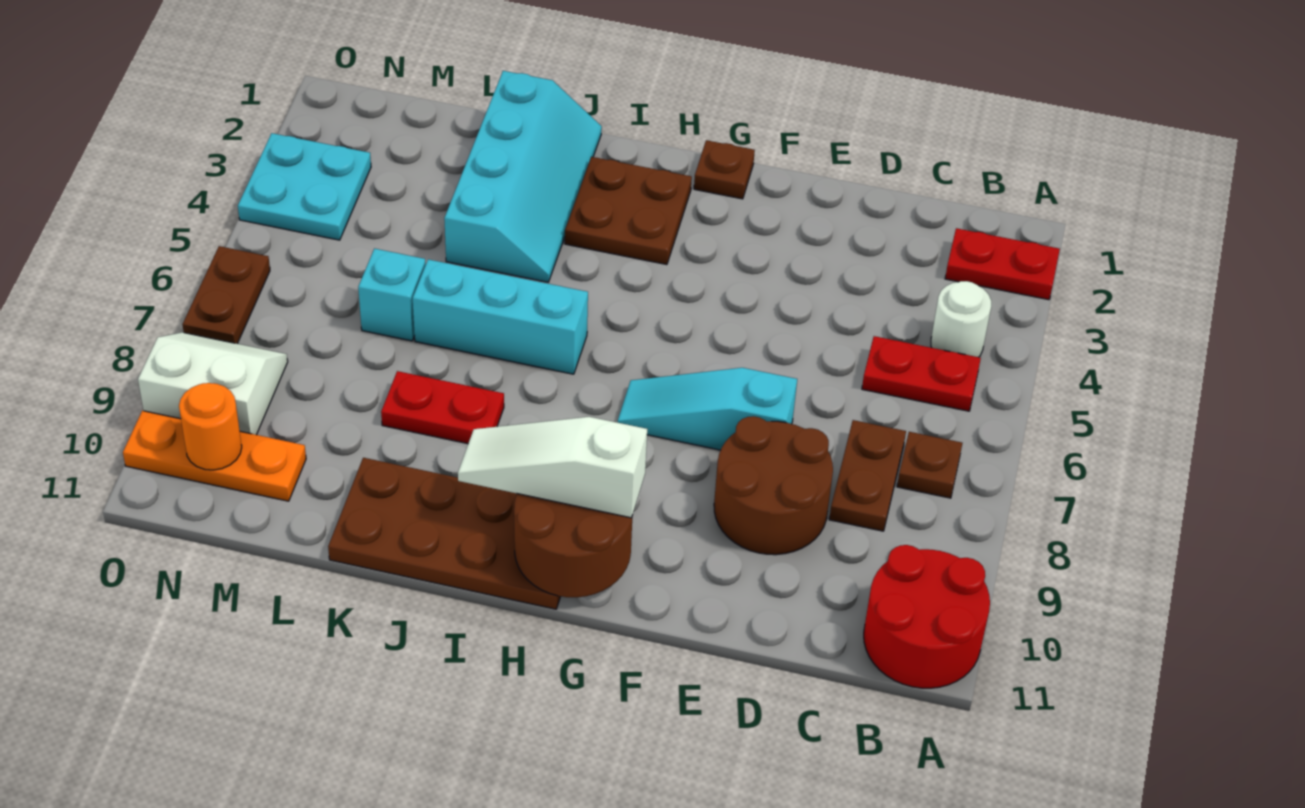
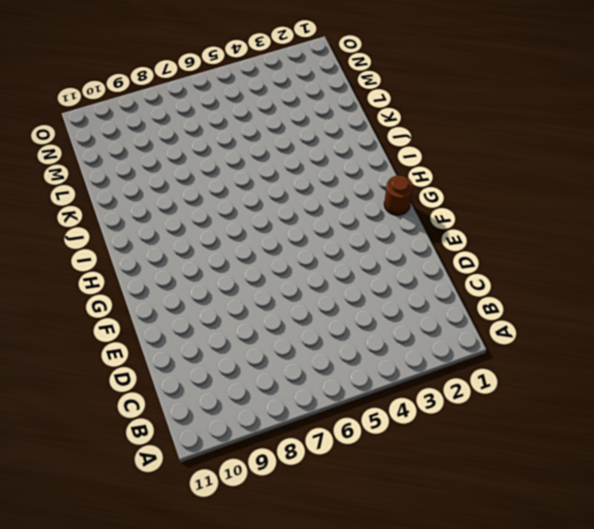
brown round brick G1 level 1 -> brown plate G1 level 1
none -> red plate A2:B2 level 1
none -> red round brick A10:B11 level 1
none -> white round brick B4 level 1

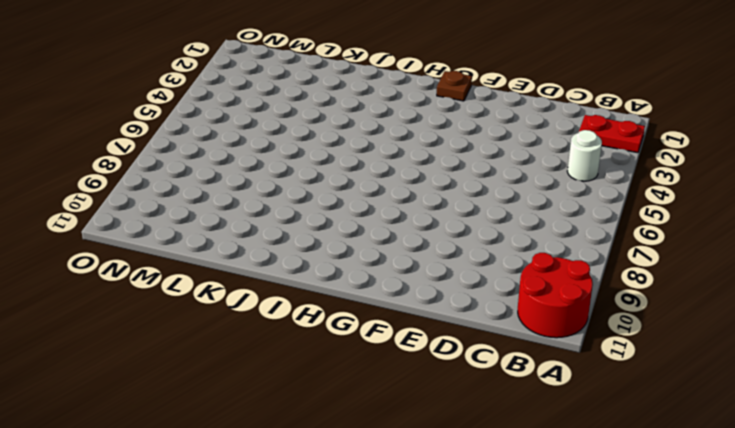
none -> red plate B5:C5 level 1
none -> brown plate B7 level 1
none -> brown plate C7:C8 level 1

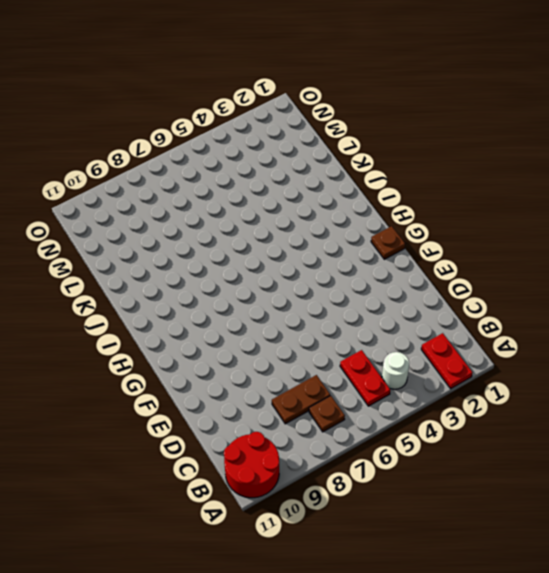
none -> brown round brick D8:E9 level 1
none -> cyan slope E7:G7 level 1 top E
none -> brown plate H2:I3 level 1

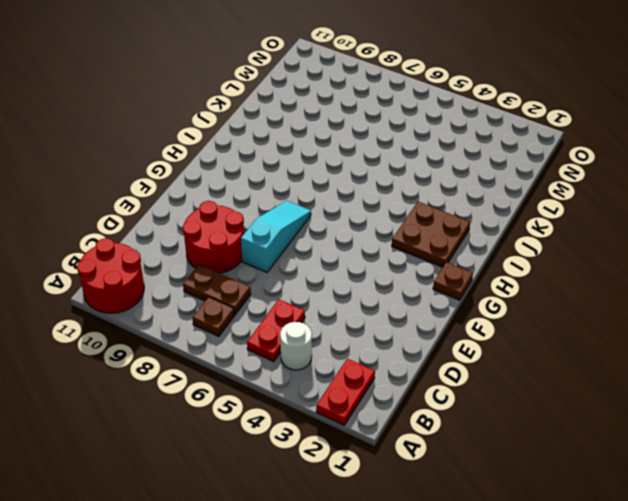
red round brick D8:E9 level 1 -> brown round brick D8:E9 level 1
none -> brown plate H10:K11 level 1
none -> cyan brick I6:K6 level 1
none -> cyan slope J1:K4 level 1 top K

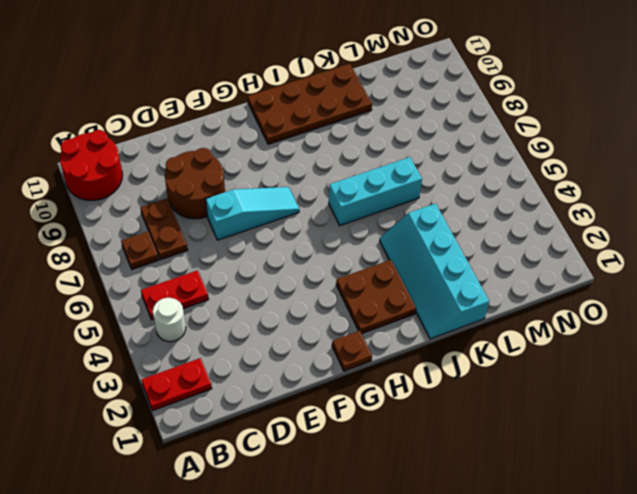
none -> red plate J8:K8 level 1
none -> cyan brick L6 level 1
none -> orange plate M10:O10 level 1

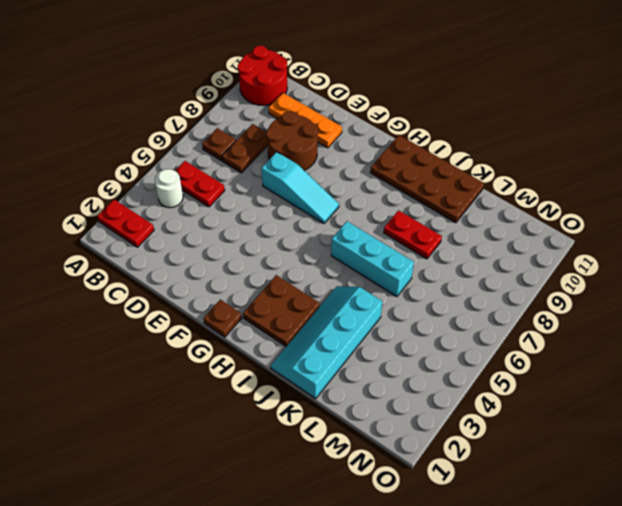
orange plate C10:E10 level 1 -> orange plate M10:O10 level 1
none -> cyan brick L6 level 1
none -> cyan plate N3:O4 level 1
none -> white slope N8:O9 level 1 top 9

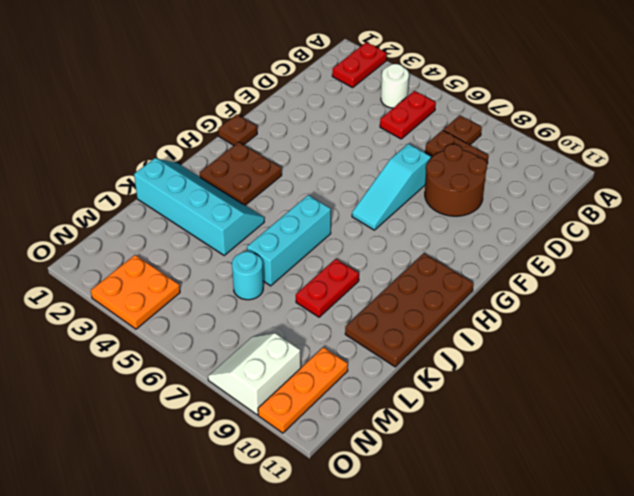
cyan round brick L6 level 1 -> cyan brick L6 level 1
orange plate N3:O4 level 1 -> cyan plate N3:O4 level 1
none -> red round brick A10:B11 level 1
none -> brown plate O6:O7 level 1
none -> brown round brick G10:H11 level 2

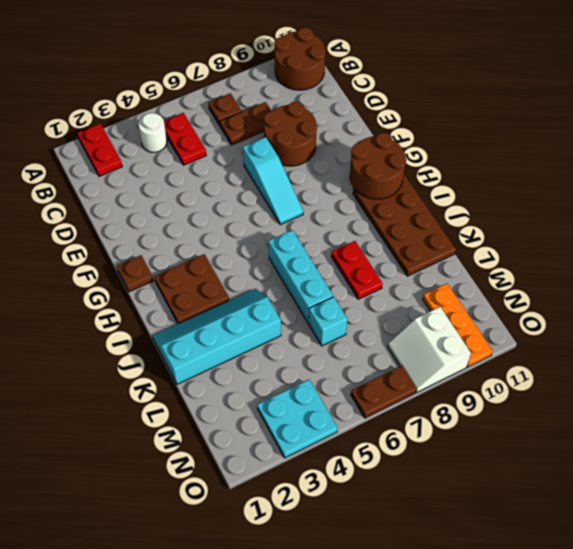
brown round brick A10:B11 level 1 -> red round brick A10:B11 level 1
none -> orange round brick N10 level 2
none -> white slope G10:I10 level 3 top G

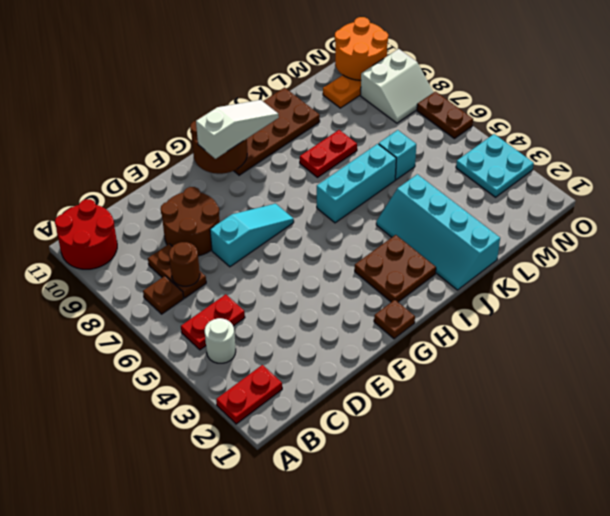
brown round brick C7 level 2 -> none
orange round brick N10:O11 level 2 -> orange round brick N10 level 2

